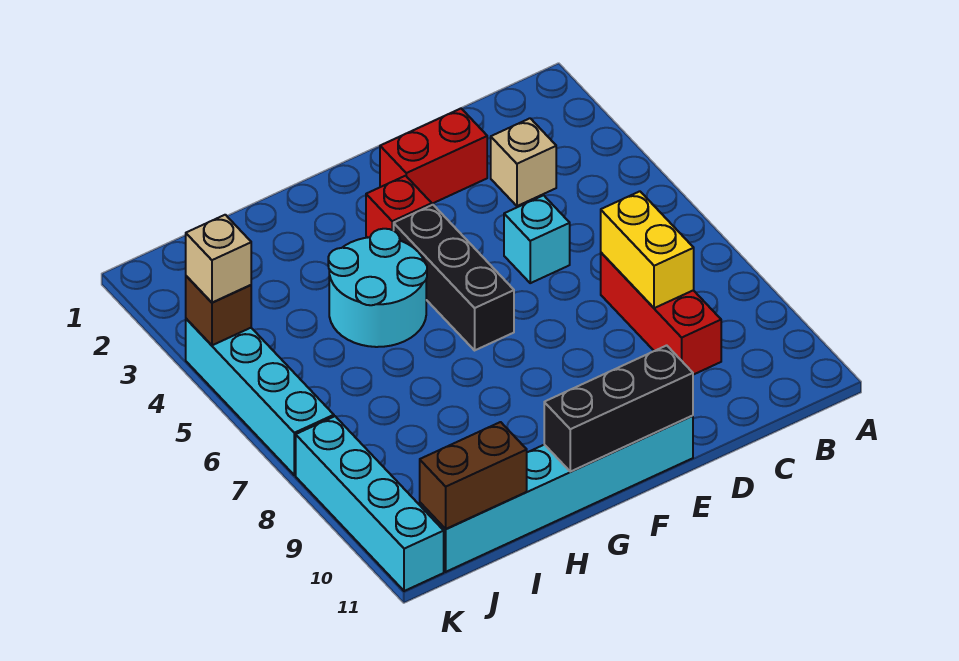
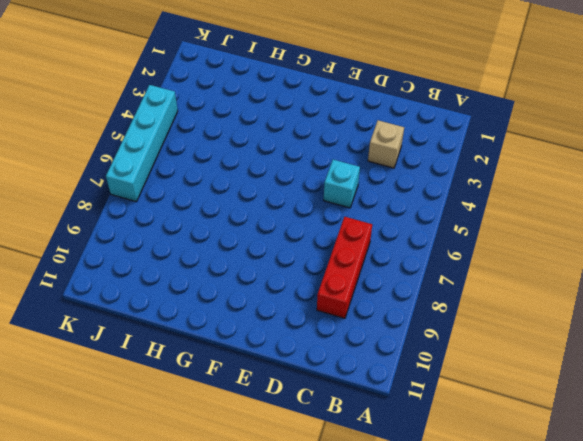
none -> red brick D2:E2 level 1
none -> cyan brick E11:J11 level 1
none -> red brick F3 level 1

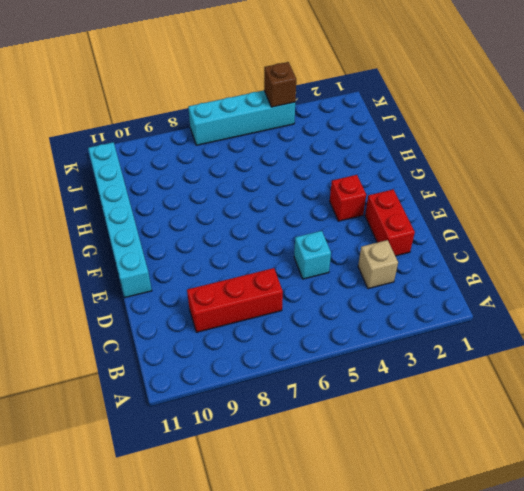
none -> black brick F4:F6 level 1
none -> cyan round brick G4:H5 level 1
none -> cyan brick K8:K11 level 1

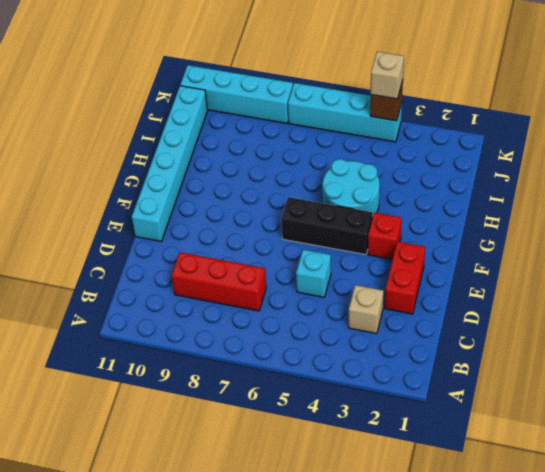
none -> yellow brick C7:C8 level 2
none -> black brick E11:G11 level 2
none -> brown brick I11:J11 level 2

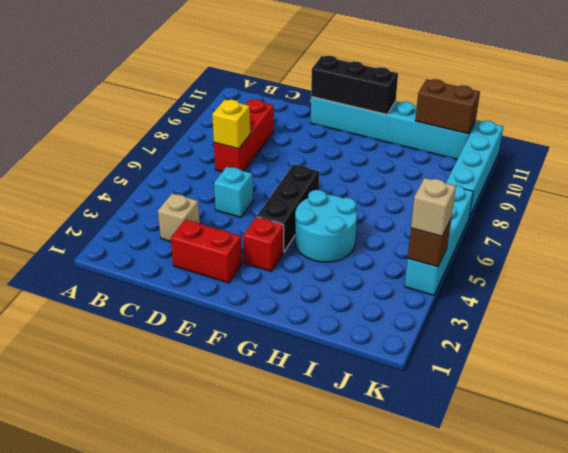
yellow brick C7 level 2 -> yellow brick C7:C8 level 2

